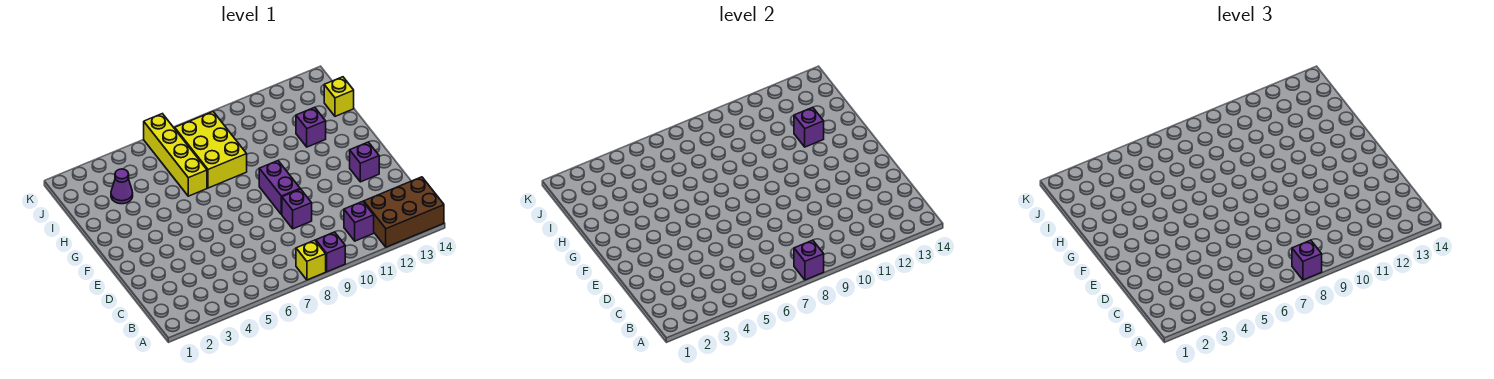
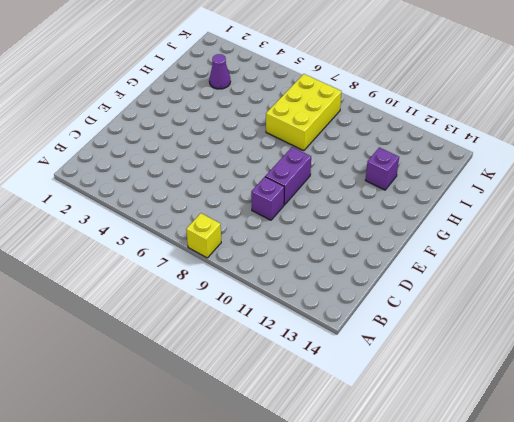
none -> purple brick A9 level 1
none -> brown brick A12:B14 level 1
none -> purple brick B11 level 1

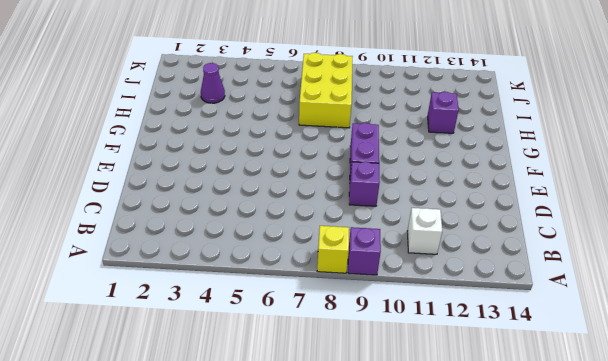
white brick B11 level 1 -> purple brick B11 level 1
none -> brown brick A12:B14 level 1
none -> purple brick E13 level 1
none -> yellow brick H6:K6 level 1

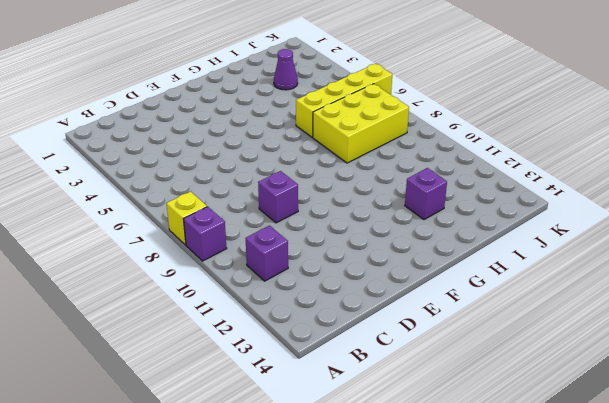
none -> brown brick A12:B14 level 1
none -> purple brick E9:F9 level 1
none -> purple brick E13 level 1

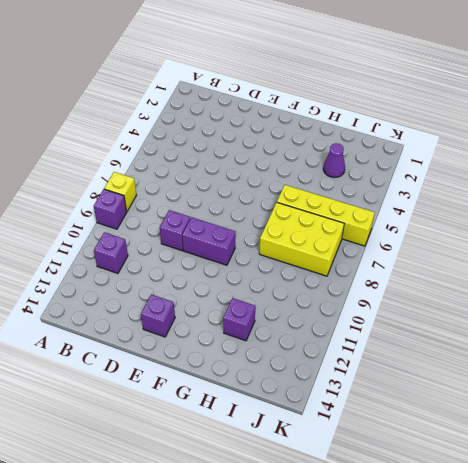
none -> brown brick A12:B14 level 1
none -> yellow brick I14 level 1
none -> purple brick A8 level 2

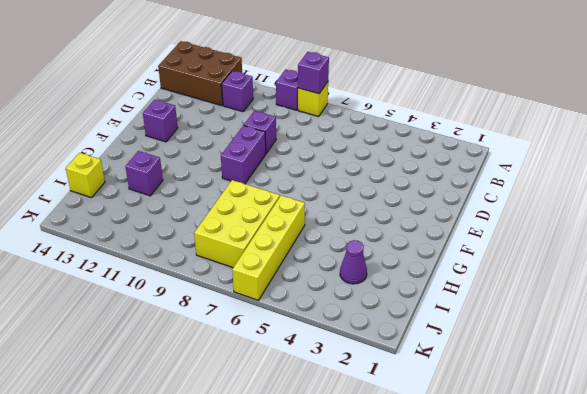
none -> purple brick H12 level 2
none -> purple brick A8 level 3

